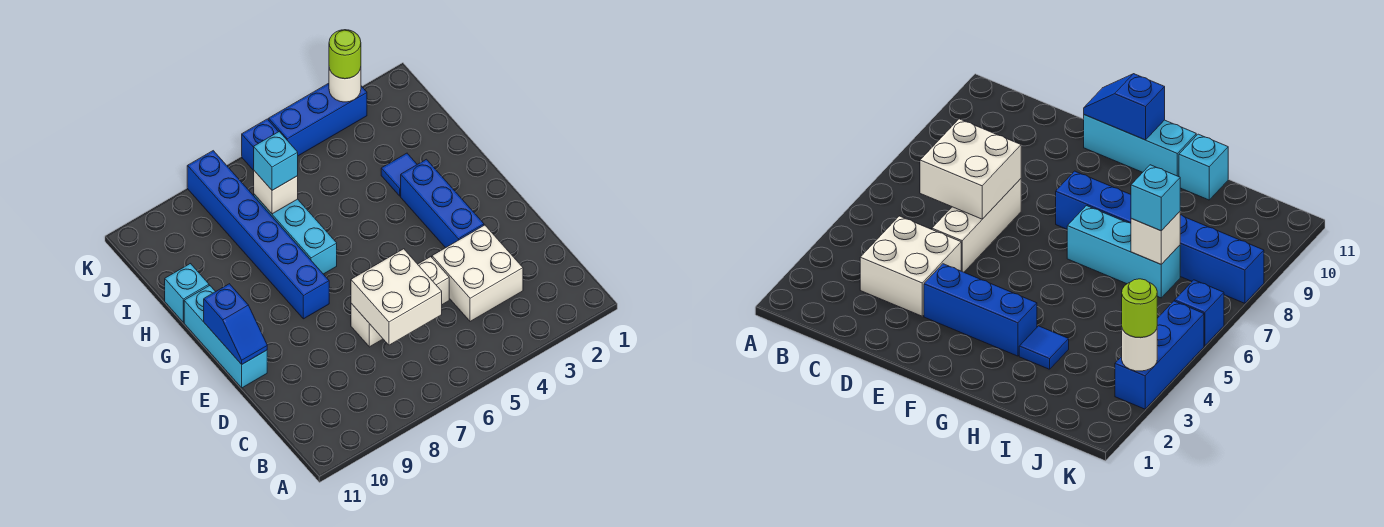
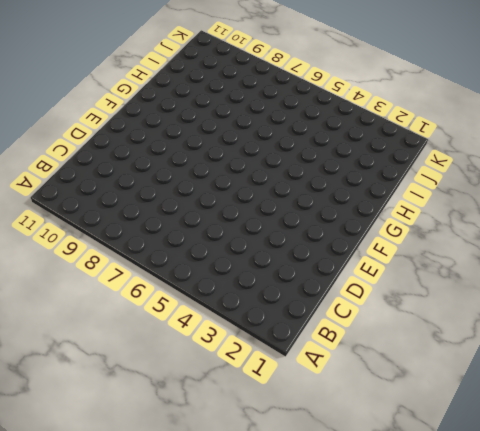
none -> white brick C3:D4 level 1
none -> white brick D5:D7 level 1
none -> blue brick E3:G3 level 1

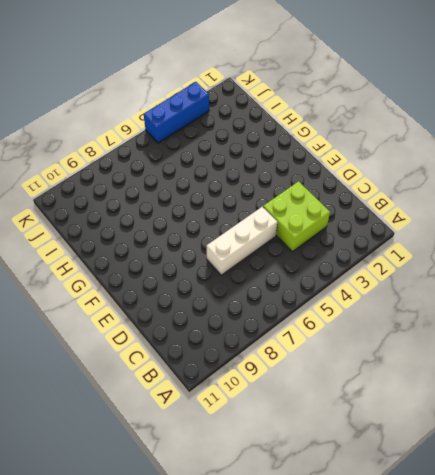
lime brick C3:D4 level 1 -> white brick C3:D4 level 1
none -> blue brick E3:G3 level 1
none -> cyan brick E11:G11 level 1
none -> blue brick F8:K8 level 1

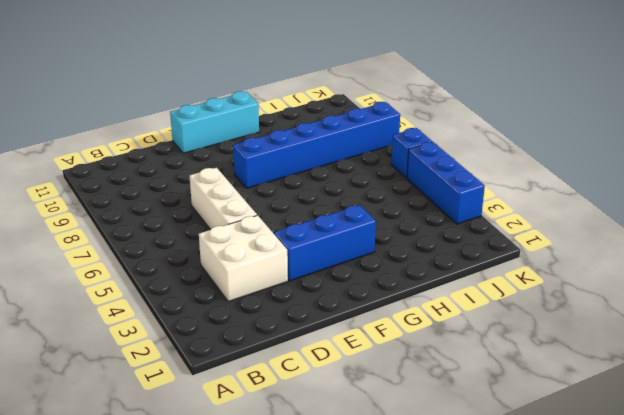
none -> cyan brick G7:I7 level 1
none -> blue tile H3 level 1
none -> cyan brick H11 level 1

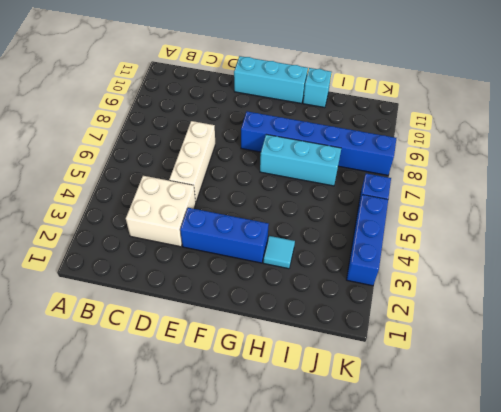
cyan tile H3 level 1 -> blue tile H3 level 1
none -> white brick C6:D7 level 2
none -> blue slope E11:F11 level 2 top F
none -> white brick I7 level 2

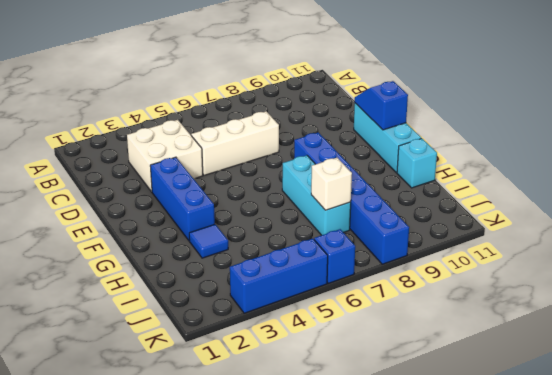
none -> white brick C6:D7 level 2
none -> white round brick K3 level 2
none -> cyan brick I7 level 3

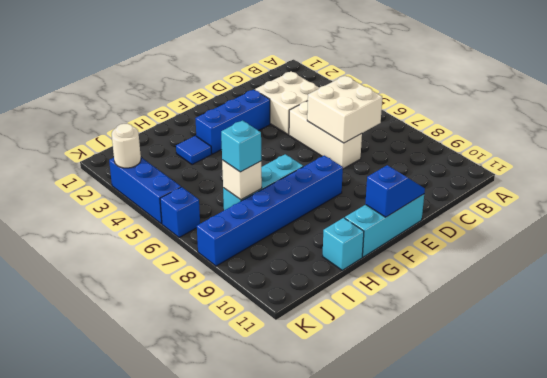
none -> lime round brick K3 level 3

